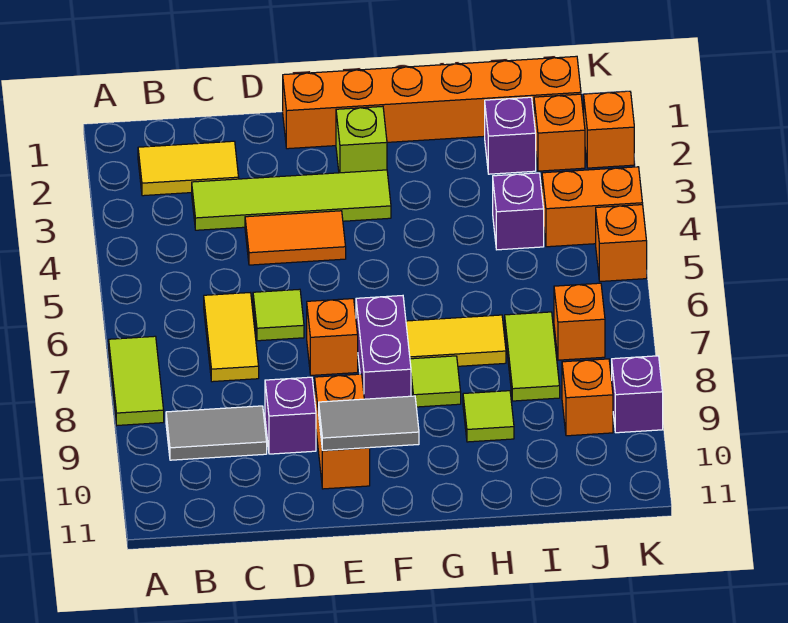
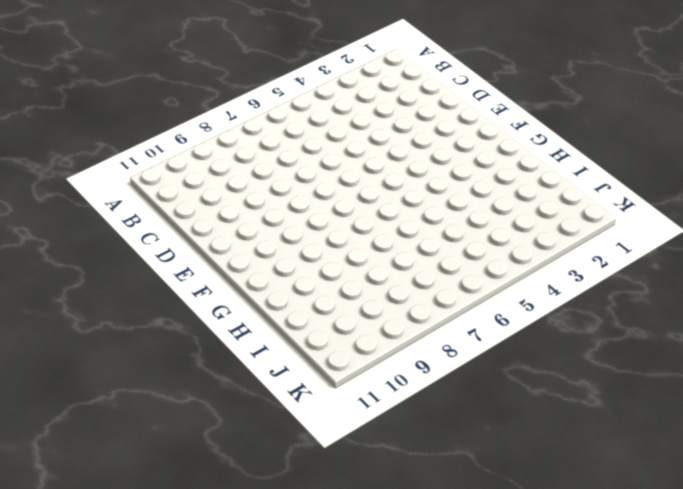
none -> lime tile A7:A8 level 1
none -> yellow tile B2:C2 level 1
none -> grey tile B9:C9 level 1

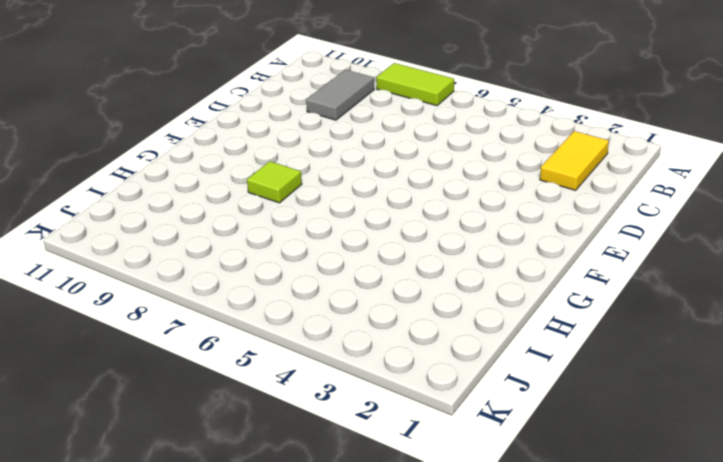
none -> lime tile C3:F3 level 1
none -> yellow tile C6:C7 level 1
none -> orange tile D4:E4 level 1

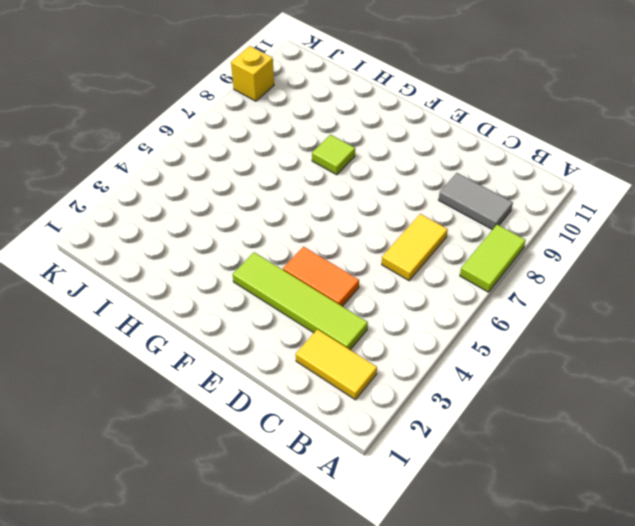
yellow brick K9 level 1 -> purple brick K9 level 1
none -> lime tile D6 level 1
none -> purple brick D9 level 1
none -> orange brick E1:J1 level 1

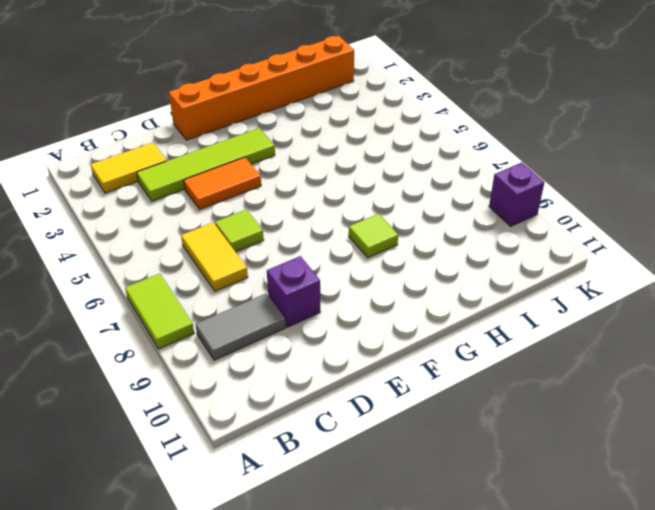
none -> orange brick E7 level 1
none -> orange brick E9:E10 level 1
none -> lime brick F2 level 1

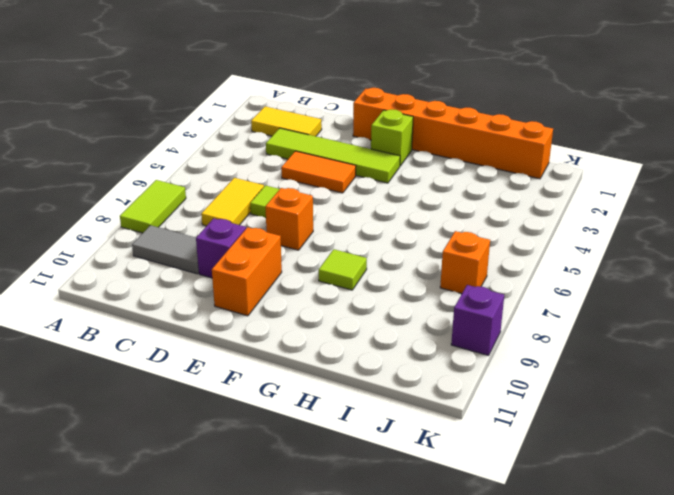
none -> purple brick F7:F8 level 1
none -> yellow tile G7:H7 level 1
none -> lime tile H9 level 1

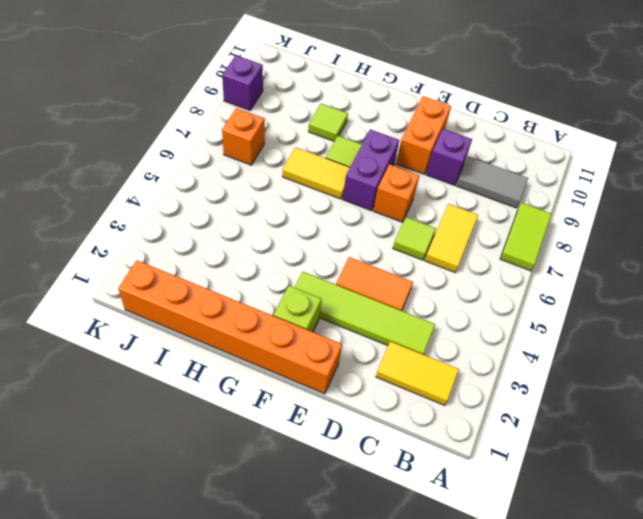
none -> purple brick I2 level 1
none -> purple brick I4 level 1
none -> lime tile I7:I8 level 1

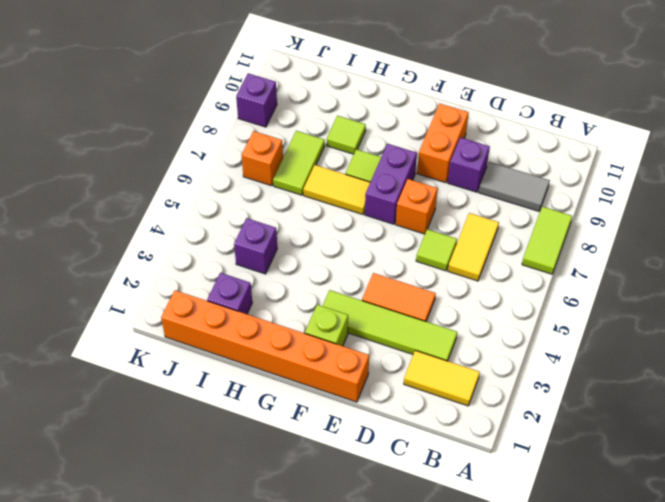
none -> orange brick J2 level 1
none -> orange brick J4:K4 level 1
none -> orange brick J9 level 1

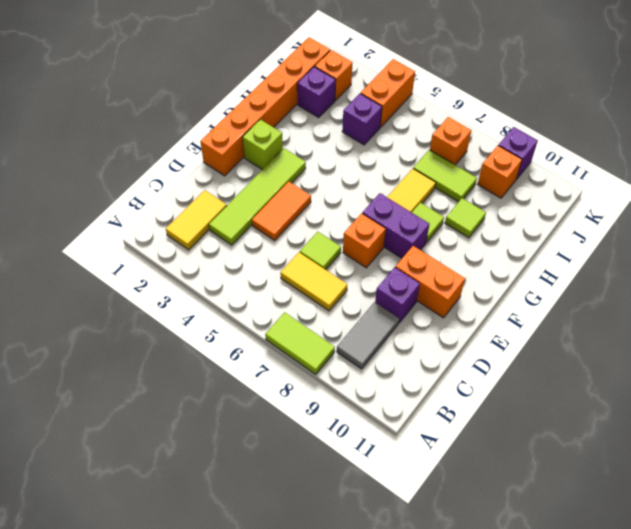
none -> orange brick K2 level 1
none -> orange brick K5 level 1
none -> grey tile E10:F10 level 2

